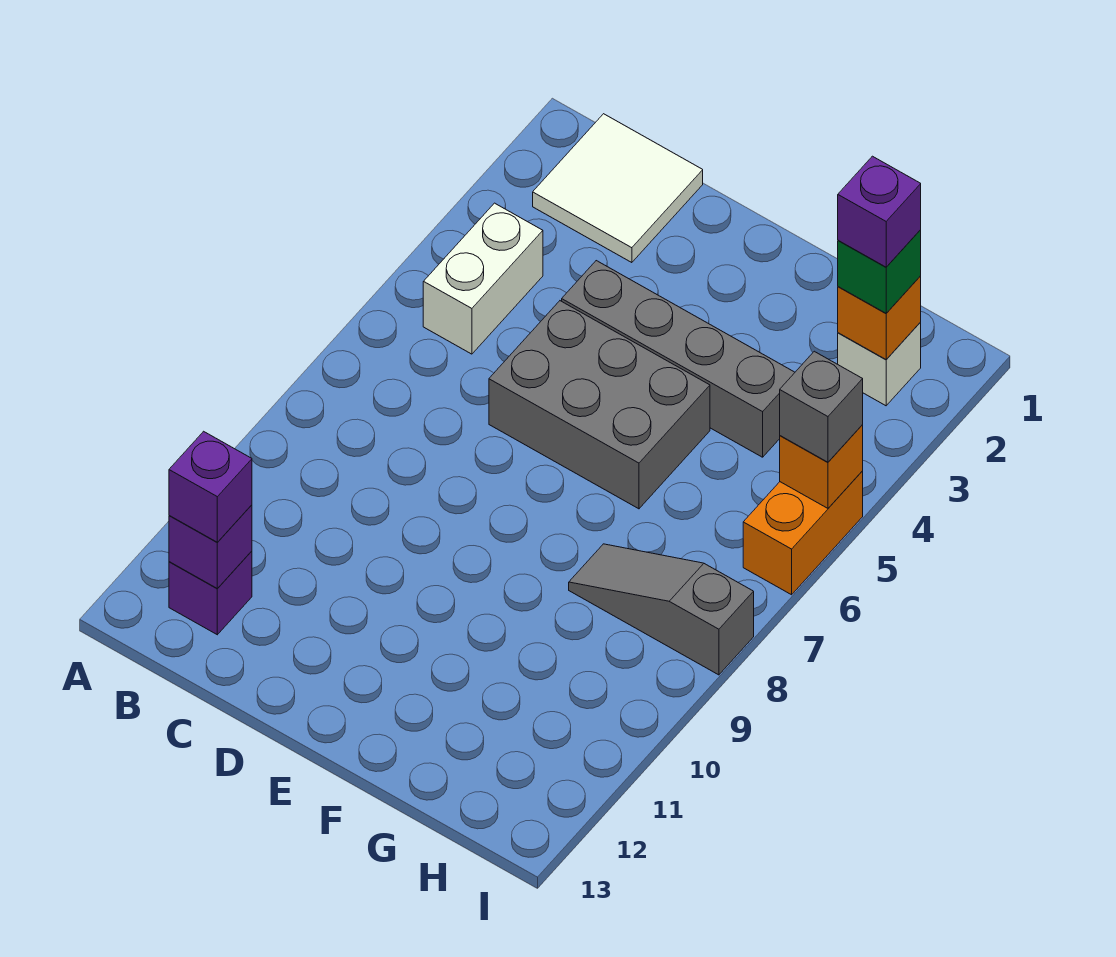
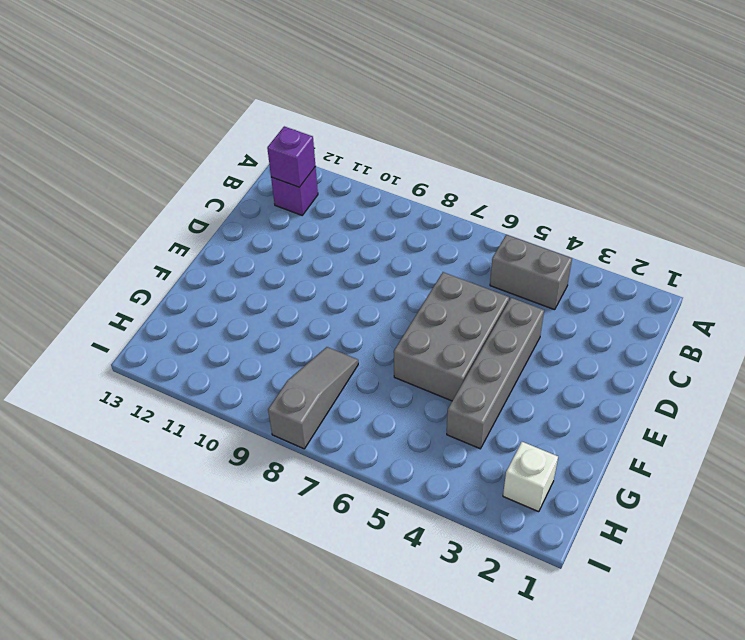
grey brick B4:B5 level 1 -> white brick B4:B5 level 1
none -> white tile B1:C2 level 1
none -> orange brick I5:I6 level 1
none -> orange brick H2 level 2

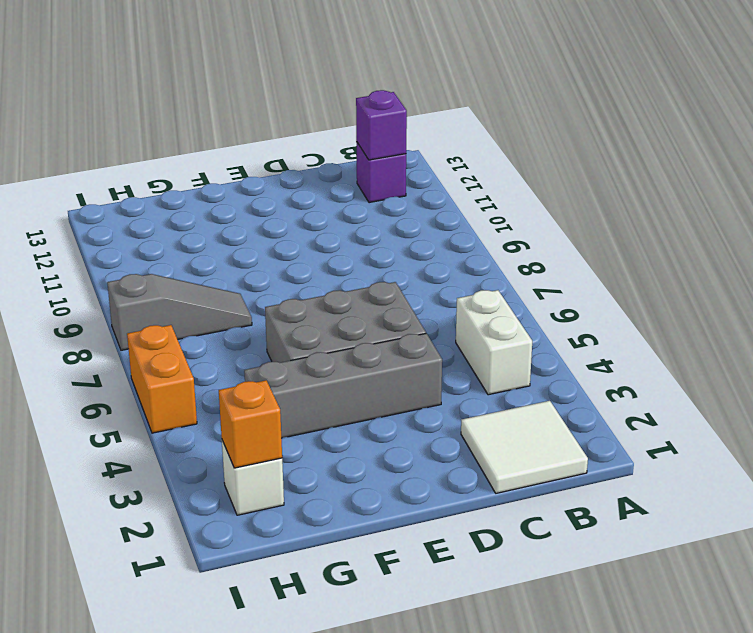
none -> orange brick I5 level 2
none -> purple brick B12 level 3
none -> green brick H2 level 3

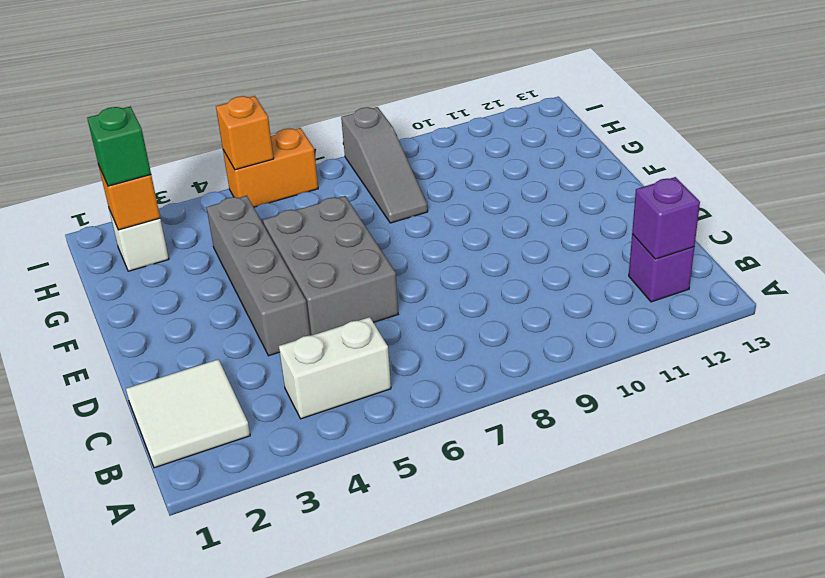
none -> purple brick B12 level 3
none -> grey brick I5 level 3
none -> purple brick H2 level 4

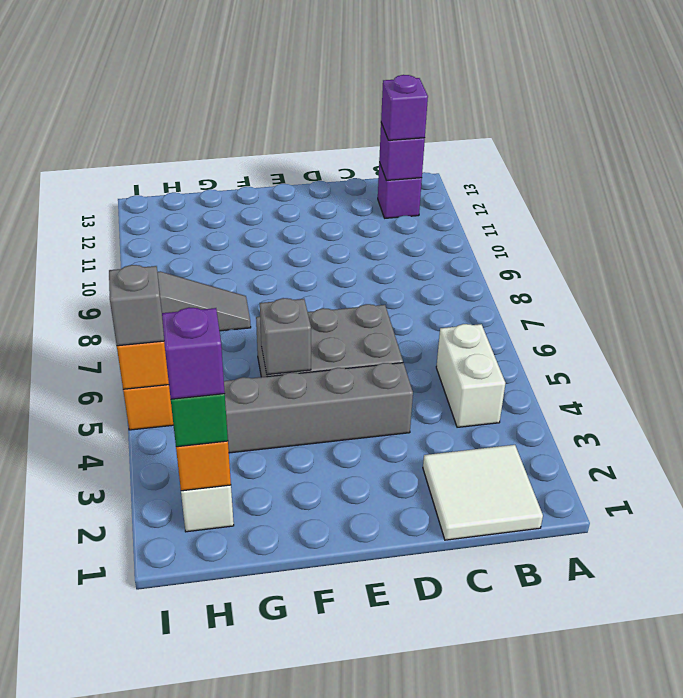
grey brick F5 level 2 -> none

